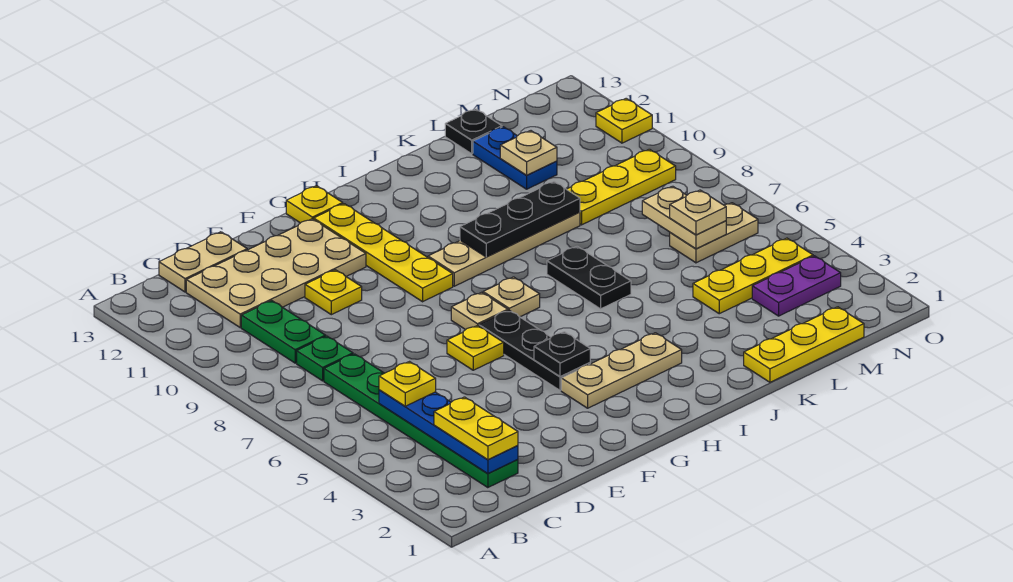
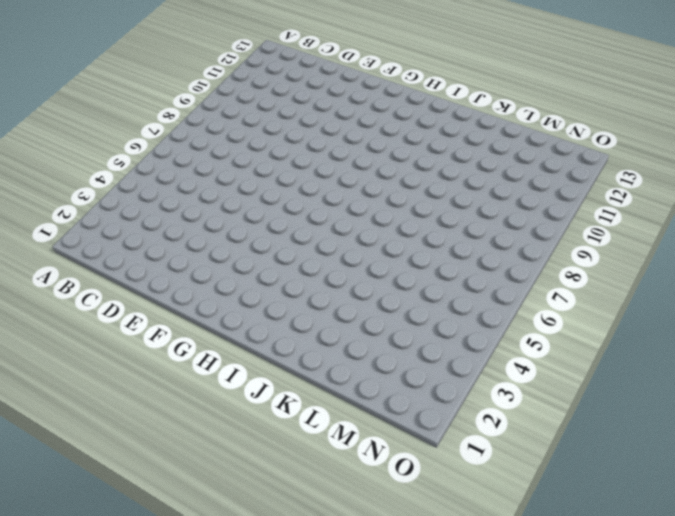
none -> green plate C2:C7 level 1
none -> green plate C8 level 1
none -> green plate C9:C10 level 1
none -> tan plate C11:F12 level 1

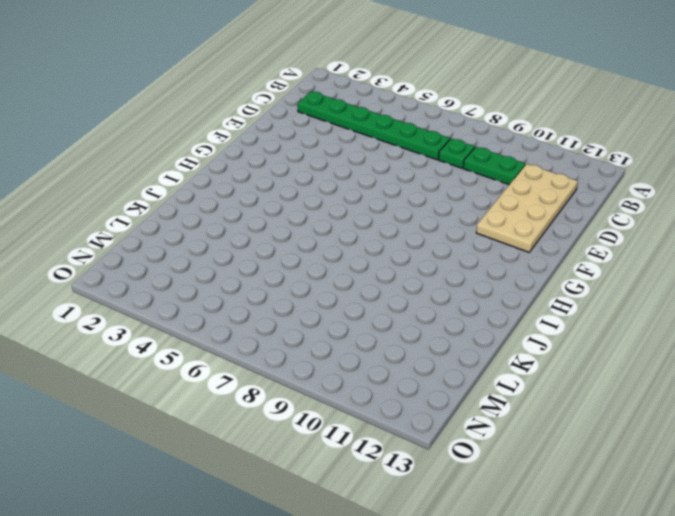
none -> tan plate C13:D13 level 1
none -> yellow plate E10 level 1
none -> yellow plate F6 level 1
none -> tan plate G3:I3 level 1

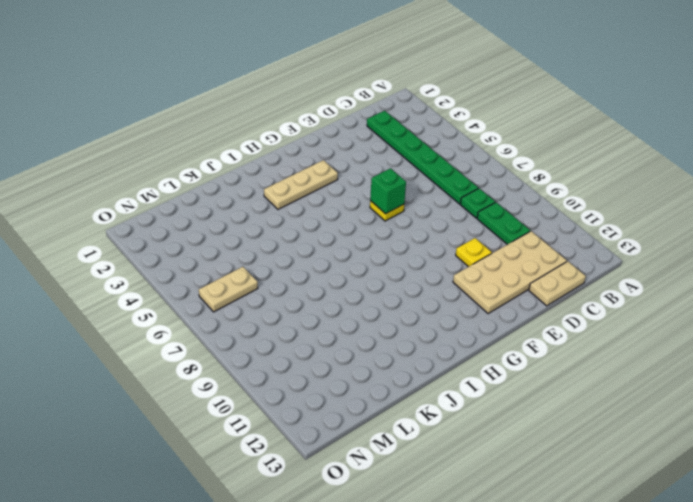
green brick F6 level 2 -> none
none -> black plate G4:G6 level 1
none -> tan plate G7 level 1
none -> yellow plate G9:G12 level 1
none -> yellow plate G13 level 1

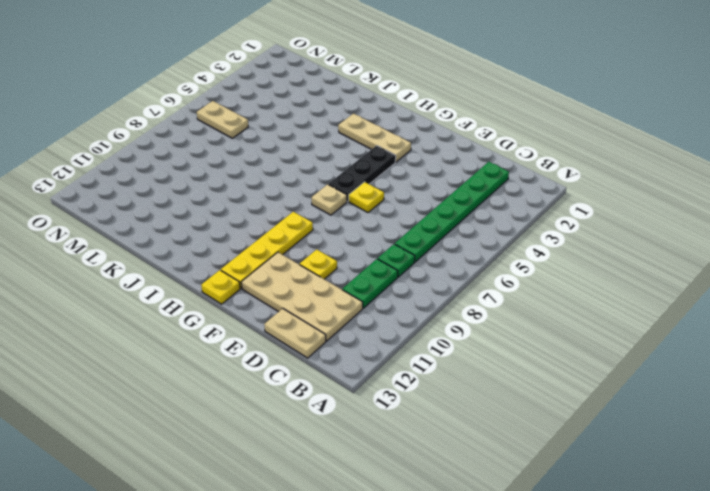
none -> tan plate H7 level 1
none -> tan plate H9:K9 level 1
none -> black plate J6:J7 level 1
none -> yellow plate K1:M1 level 1

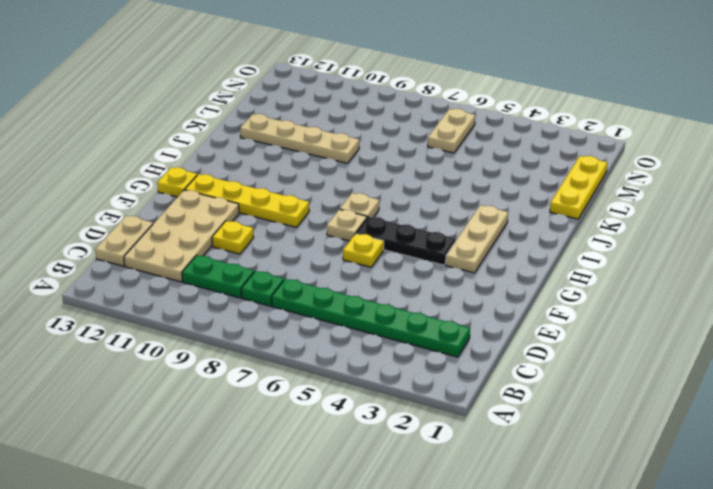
tan plate K9:K12 level 1 -> tan plate H9:K9 level 1
none -> black plate J6:J7 level 1
none -> yellow plate L4:N4 level 1
none -> yellow plate L9:N9 level 1
none -> blue plate L11:L12 level 1

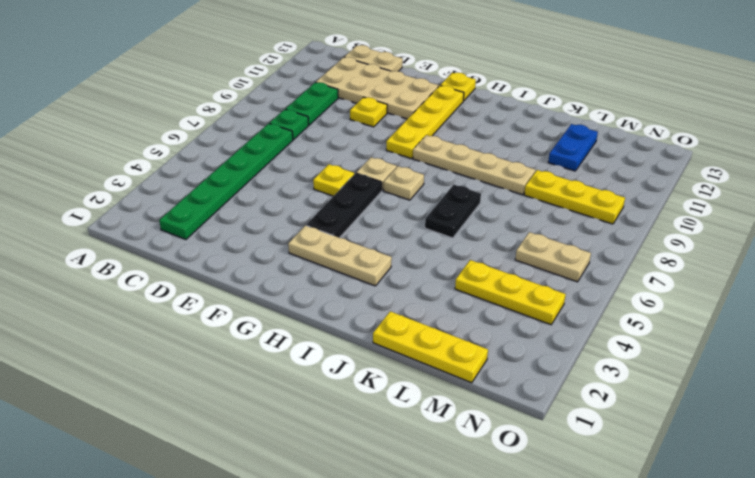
none -> black plate L13 level 1
none -> purple plate M3:N3 level 1
none -> yellow plate O11 level 1
none -> blue plate C2:C5 level 2

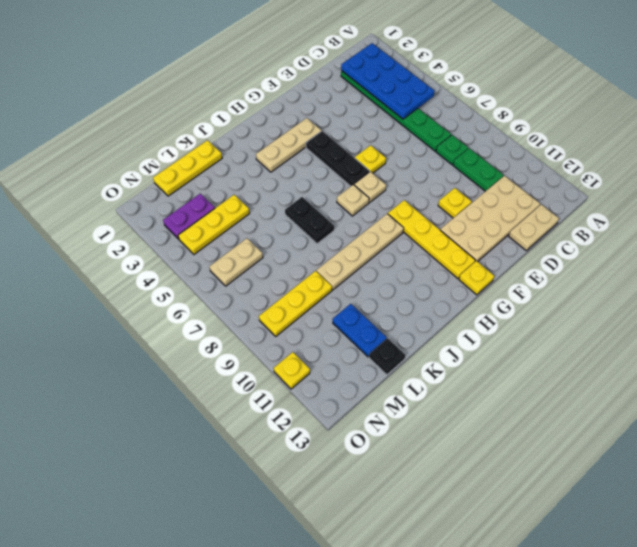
blue plate B2:C5 level 2 -> blue plate C2:C5 level 2
none -> black plate G4 level 2
none -> black plate I9:K9 level 2
none -> tan plate L11 level 2
none -> tan plate M6:M7 level 2

